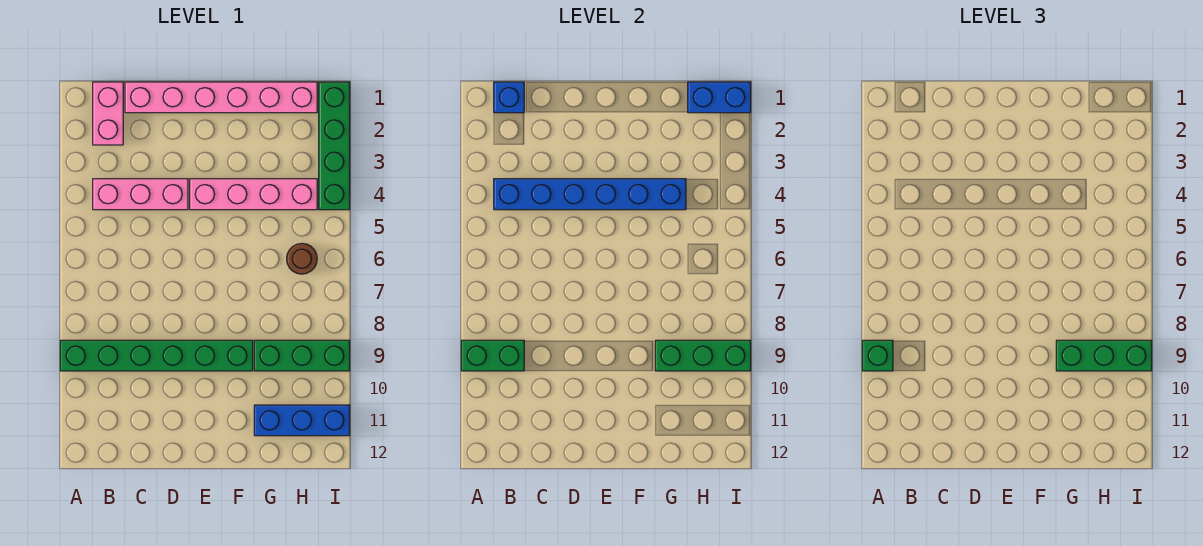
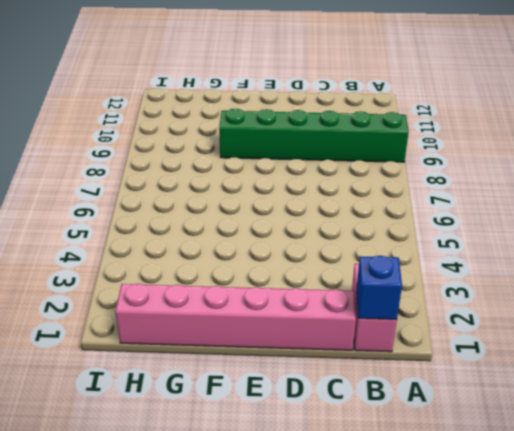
none -> pink brick B4:D4 level 1
none -> pink brick E4:H4 level 1
none -> green brick G9:I9 level 1

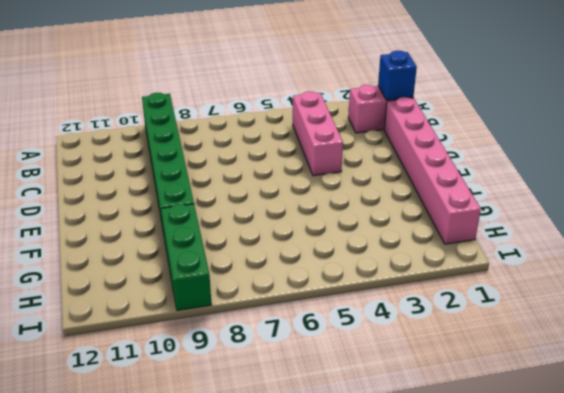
none -> pink brick E4:H4 level 1
none -> blue brick G11:I11 level 1
none -> brown round brick H6 level 1

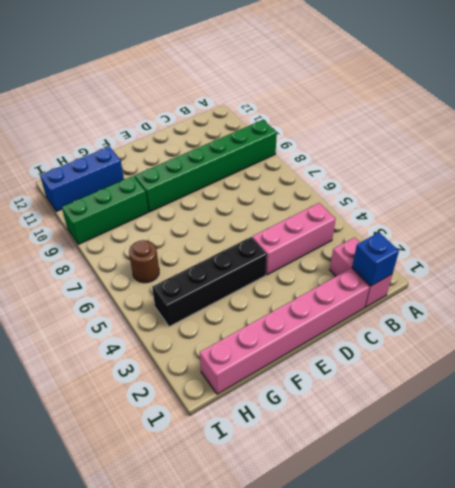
black brick E4:H4 level 1 -> pink brick E4:H4 level 1
none -> green brick I1:I4 level 1
none -> green brick A9:B9 level 2
none -> blue brick B4:G4 level 2

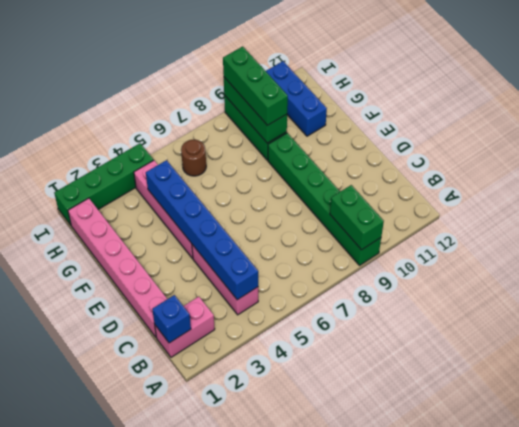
none -> blue brick H1:I1 level 2
none -> green brick A9 level 3

